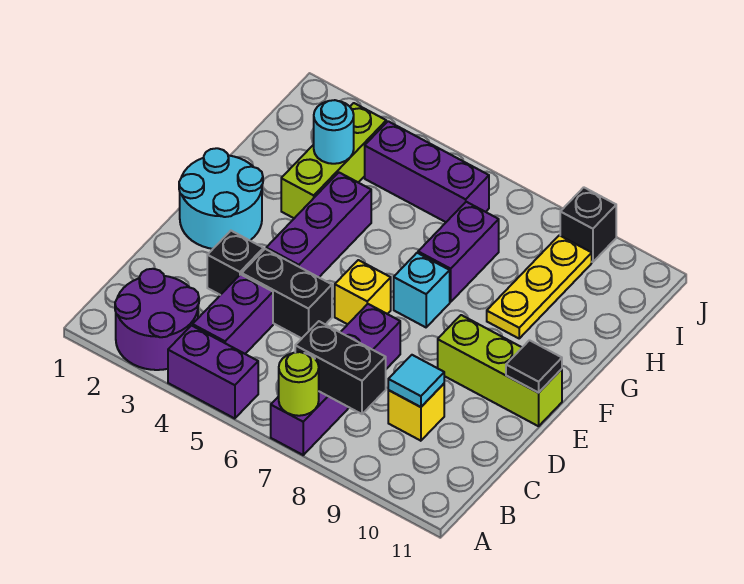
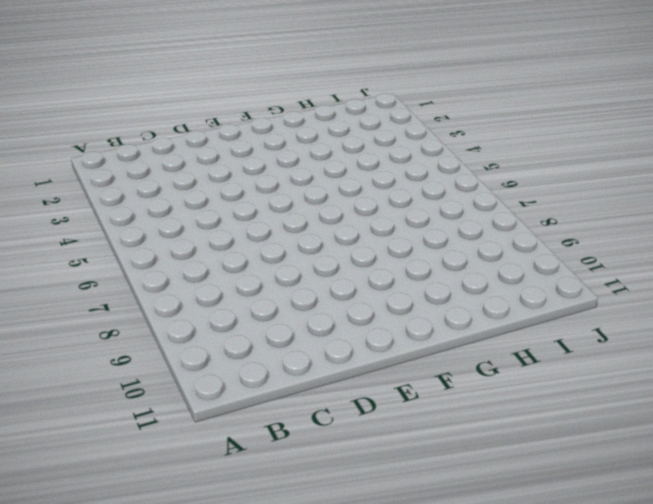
none -> purple round brick A2:B3 level 1
none -> purple brick A4:A5 level 1
none -> purple brick A7:D7 level 1

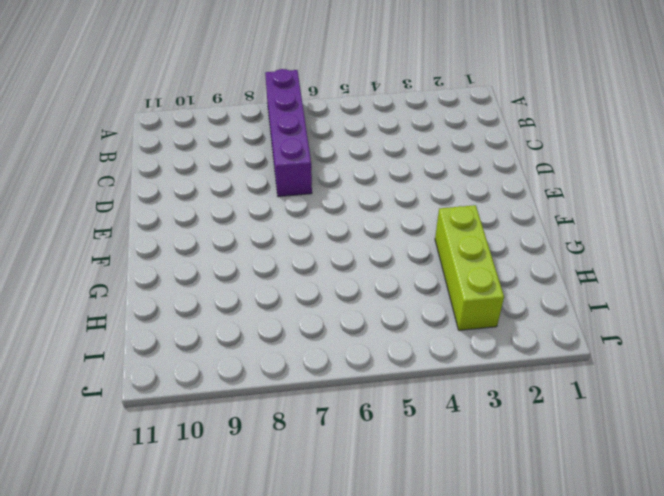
none -> purple round brick A2:B3 level 1
none -> purple brick A4:A5 level 1
none -> purple brick B4:C4 level 1

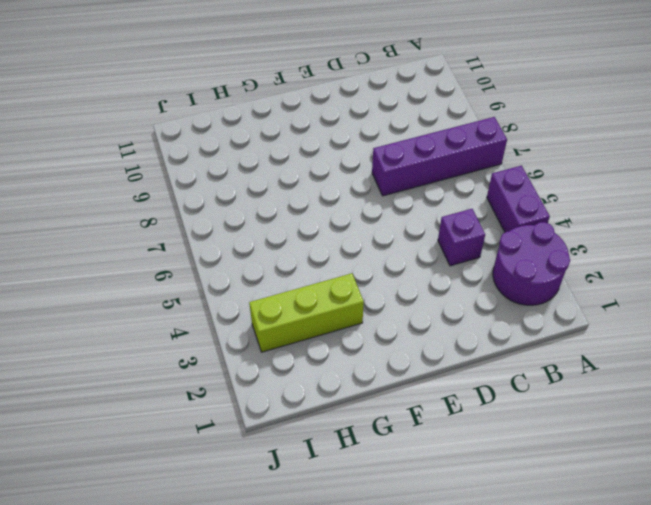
purple brick C4 level 1 -> purple brick B4:C4 level 1
none -> yellow brick C9 level 1
none -> black brick D3 level 1
none -> black brick D4:D5 level 1

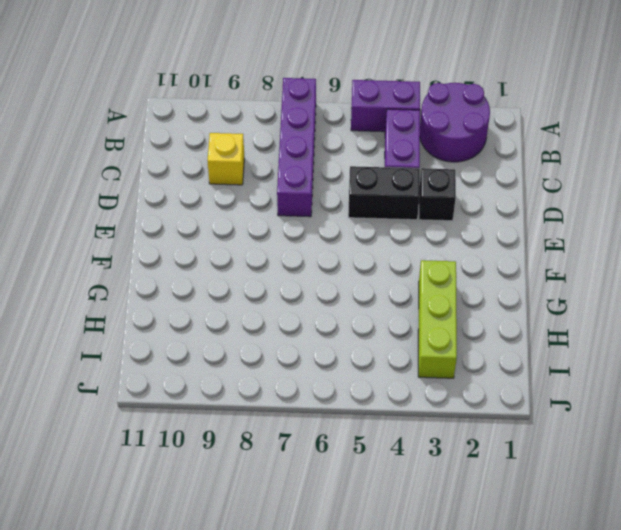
none -> cyan round brick E1:F2 level 1
none -> purple brick E4:G4 level 1
none -> yellow brick E6 level 1

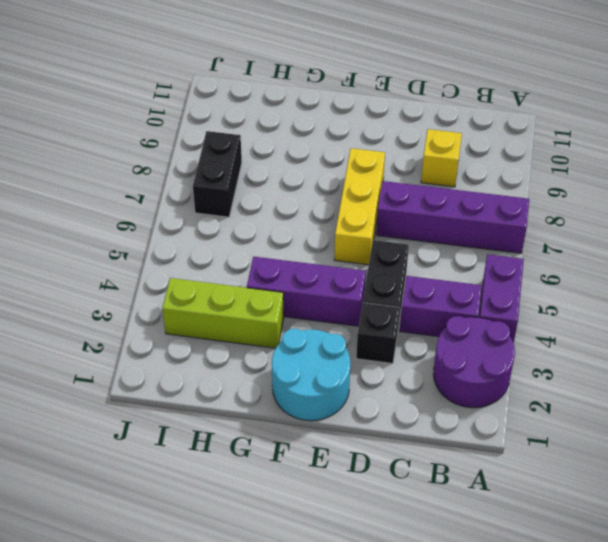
yellow brick E6:E8 level 1 -> yellow brick E6 level 1
black brick I7:I8 level 1 -> black brick B7:B8 level 2
none -> lime brick E9:E11 level 1
none -> cyan brick F7 level 1
none -> purple brick G7:H7 level 1

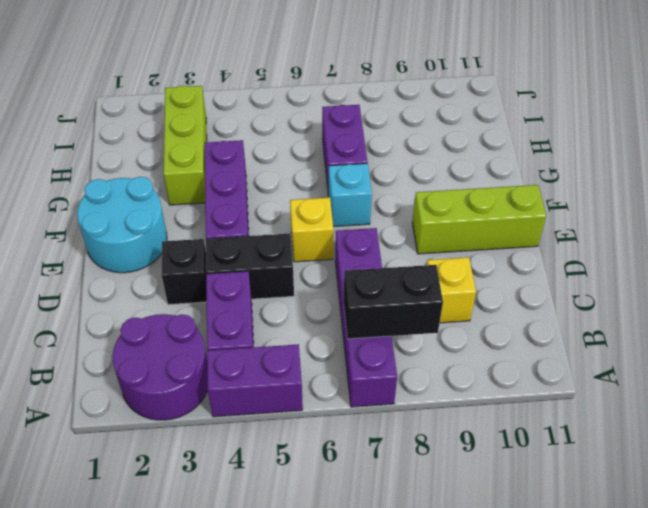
none -> yellow plate G9:I9 level 1
none -> purple brick I4:I6 level 1
none -> black brick J9 level 1

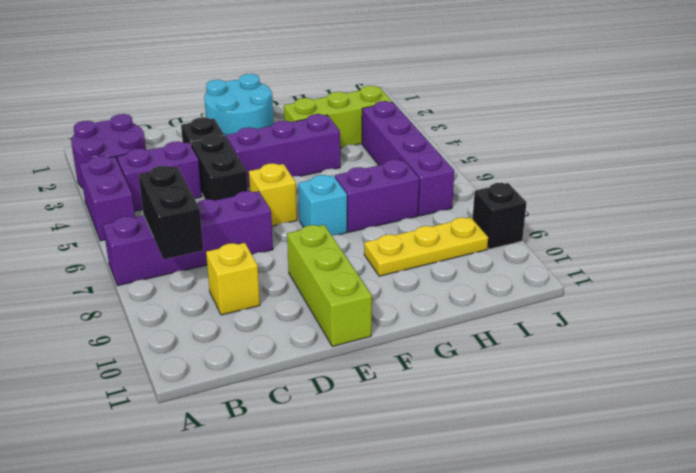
purple brick I4:I7 level 1 -> purple brick I4:I6 level 1
none -> lime round brick A7 level 2
none -> cyan tile C9 level 2
none -> black tile E11 level 2

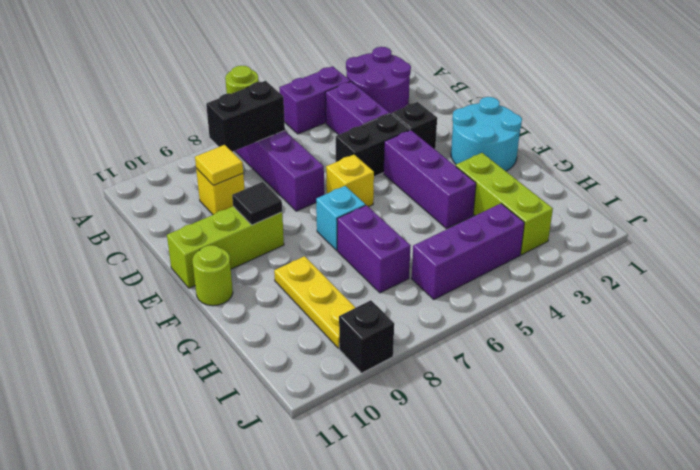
yellow tile C9 level 2 -> cyan tile C9 level 2
black tile E9 level 2 -> black tile E11 level 2
lime round brick F11 level 1 -> none
none -> cyan round brick H3 level 2

